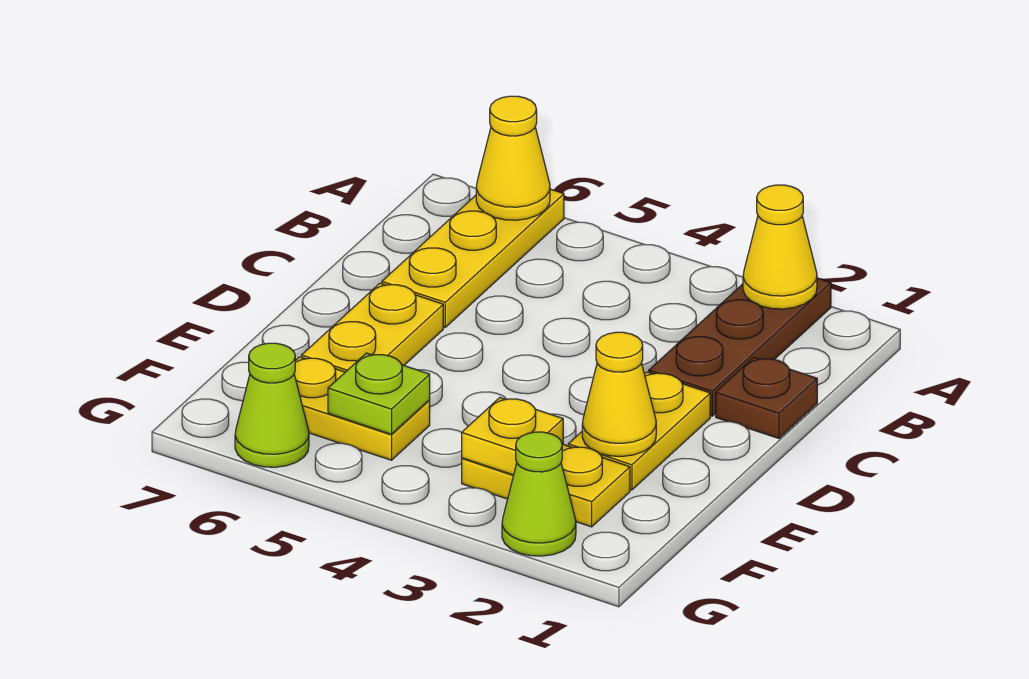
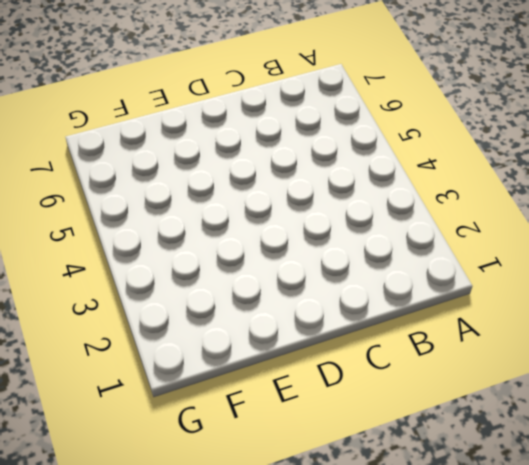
none -> brown plate A2:C2 level 1
none -> yellow plate A6:C6 level 1
none -> brown plate C1 level 1

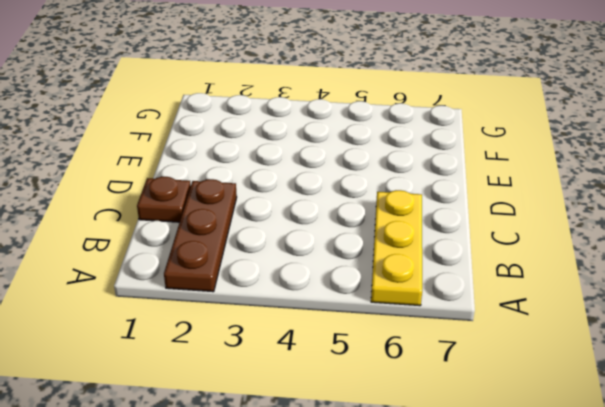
none -> yellow plate D2:E2 level 1
none -> yellow plate D6:E6 level 1
none -> yellow plate F2:F3 level 1

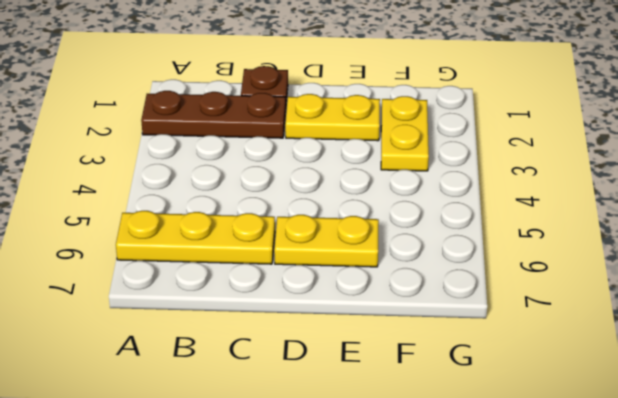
none -> yellow plate F5:F6 level 1
none -> lime cone G2 level 1
none -> lime cone G6 level 1

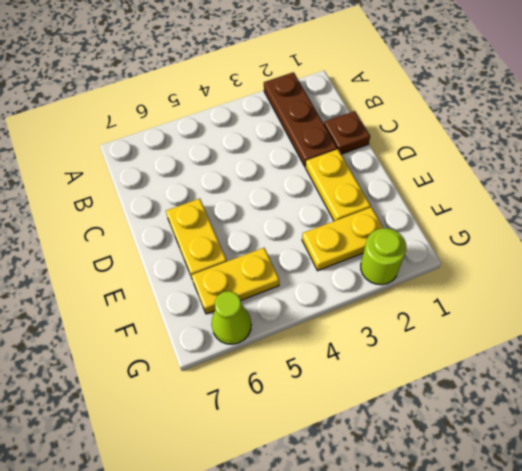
lime round brick G2 level 1 -> lime cone G2 level 1
none -> yellow plate A6:C6 level 1
none -> yellow cone A2 level 2
none -> yellow cone A6 level 2

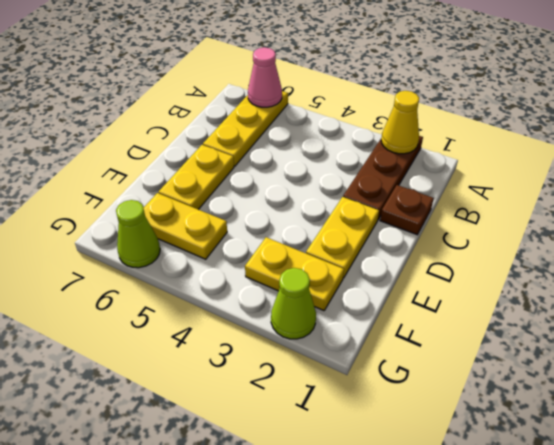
pink cone A6 level 2 -> yellow cone A6 level 2
none -> yellow cone E2 level 2
none -> yellow plate F3 level 2
none -> lime plate F5 level 2

